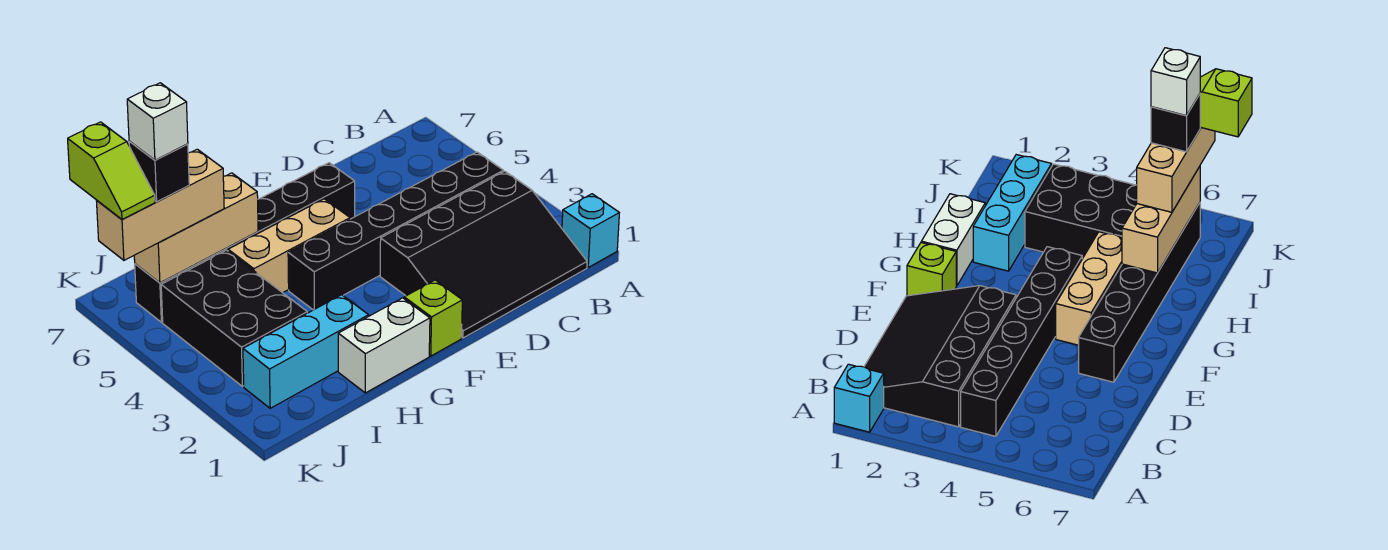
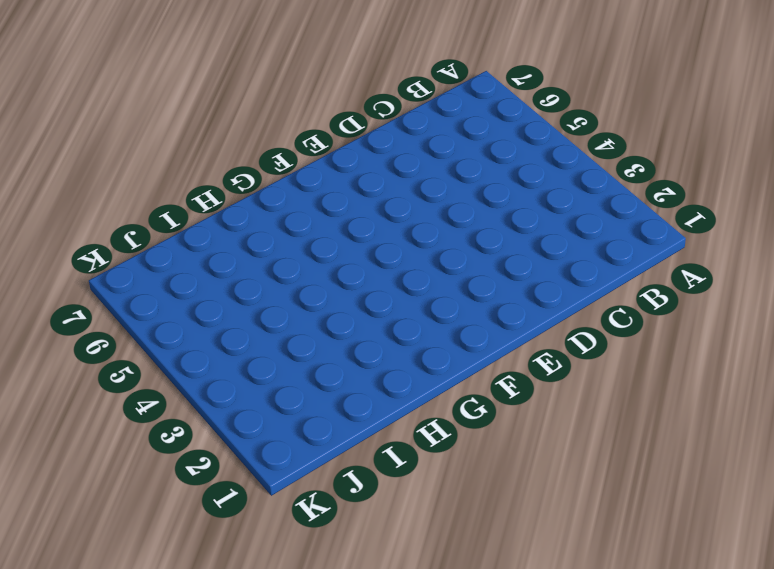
none -> cyan brick A1 level 1
none -> black slope B1:E3 level 1 top 3
none -> black brick B4:G4 level 1

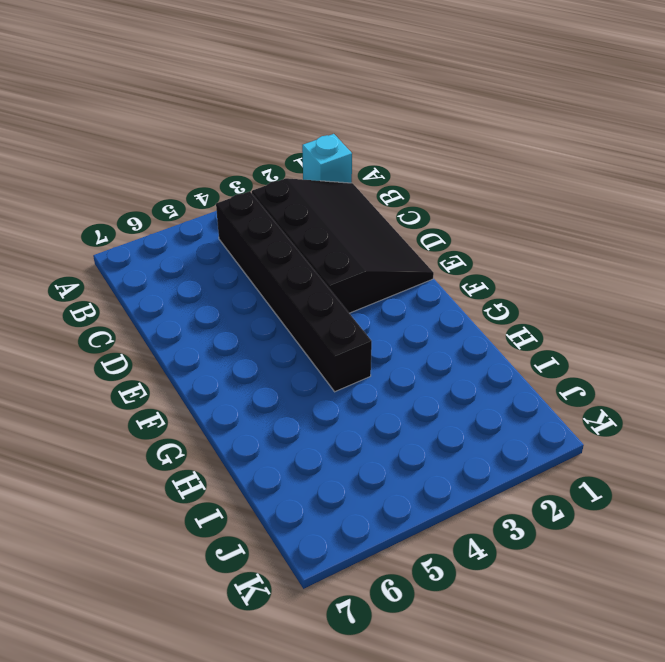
none -> black brick E6:J6 level 1
none -> lime brick F1 level 1
none -> tan brick F5:H5 level 1

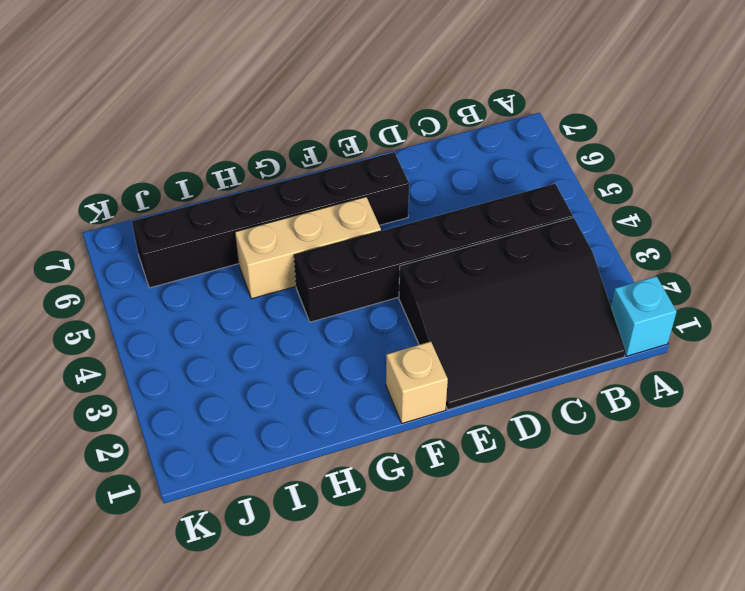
tan brick F1 level 1 -> lime brick F1 level 1
none -> white brick G1:H1 level 1
none -> cyan brick H2:J2 level 1
none -> black brick I3:J5 level 1

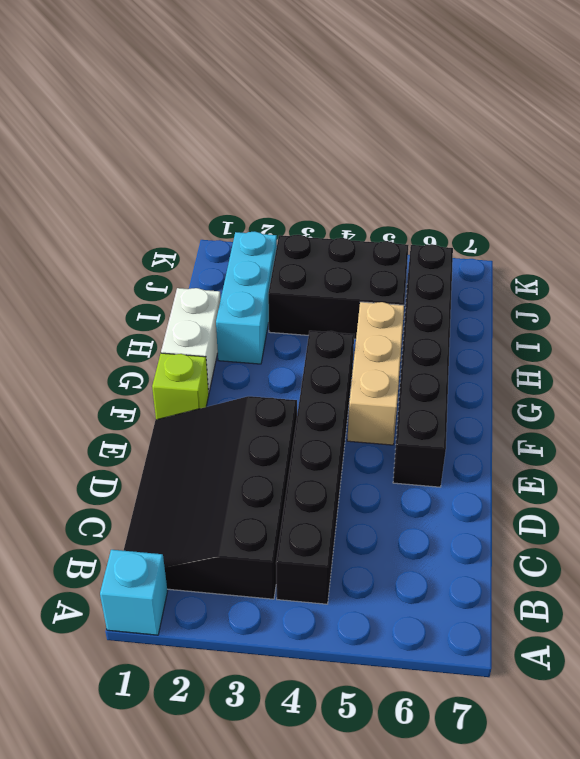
none -> tan brick H6:J6 level 2
none -> tan brick I6:K6 level 3
none -> black brick J6 level 4

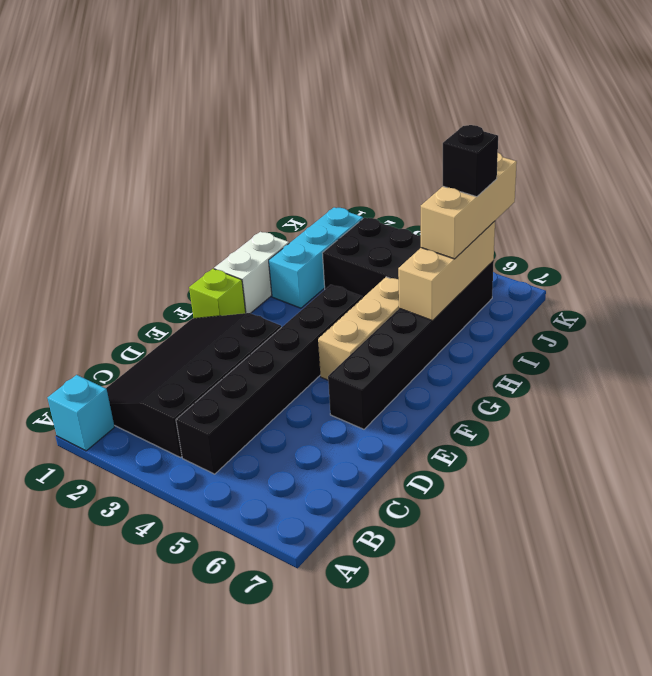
none -> lime slope K6:K7 level 4 top 7
none -> white brick J6 level 5

